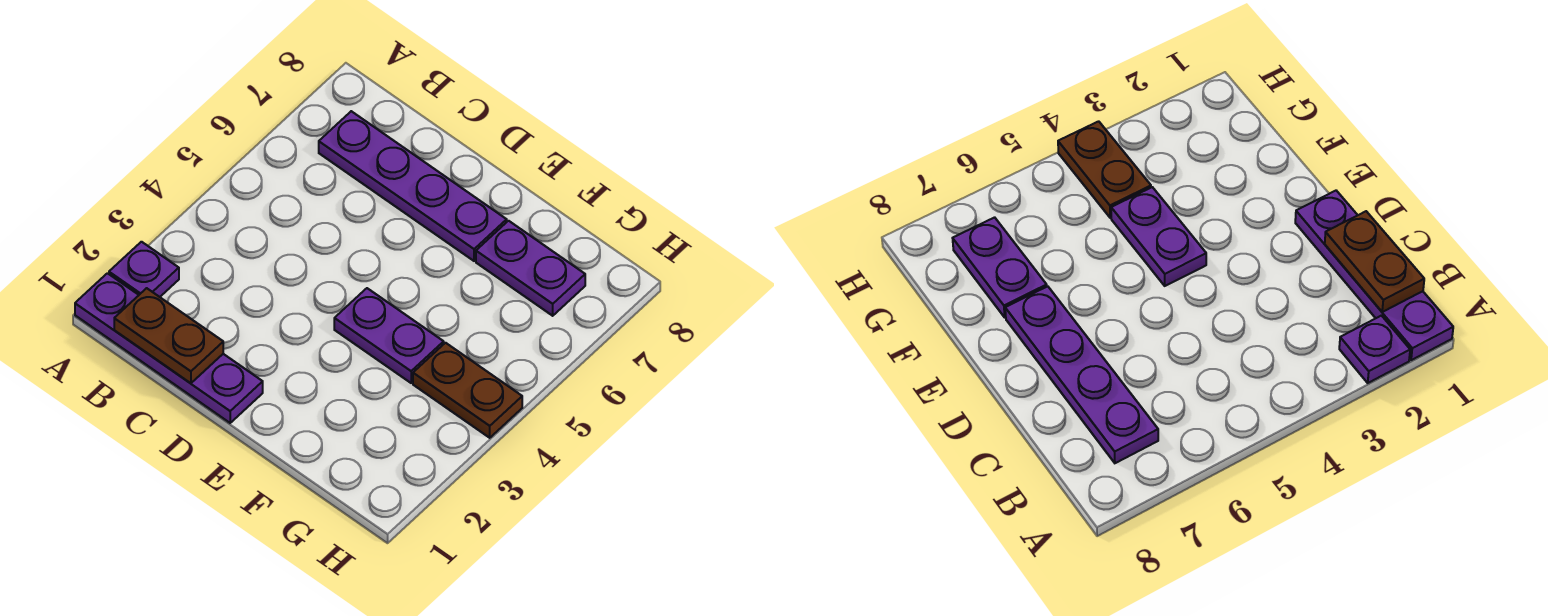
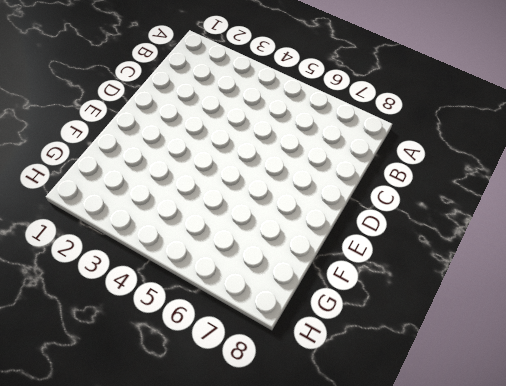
none -> purple plate A1:D1 level 1
none -> purple plate A2 level 1

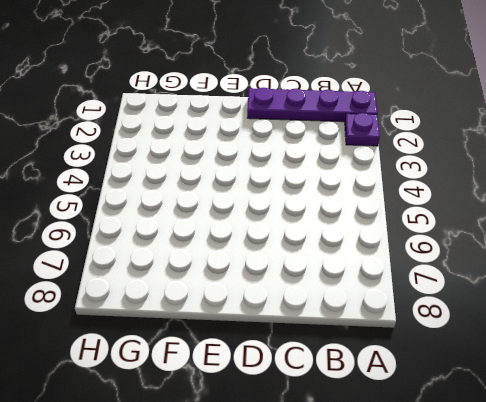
none -> purple plate B7:E7 level 1
none -> purple plate E4:F4 level 1

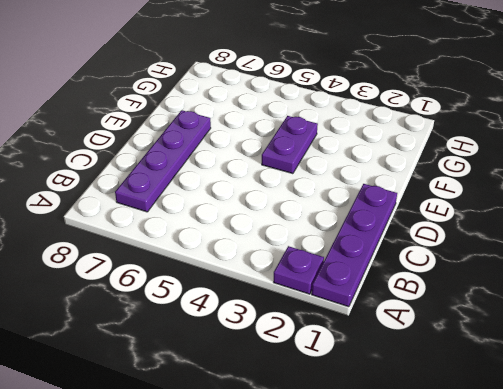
none -> purple plate F7:G7 level 1
none -> brown plate G4:H4 level 1

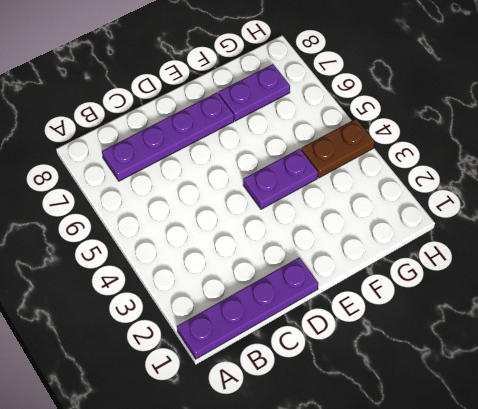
none -> purple plate A2 level 1
none -> brown plate B1:C1 level 2

